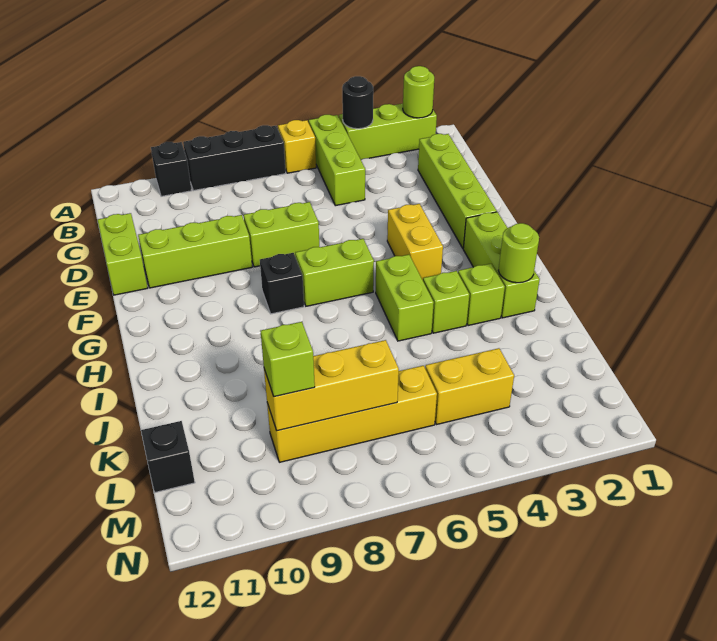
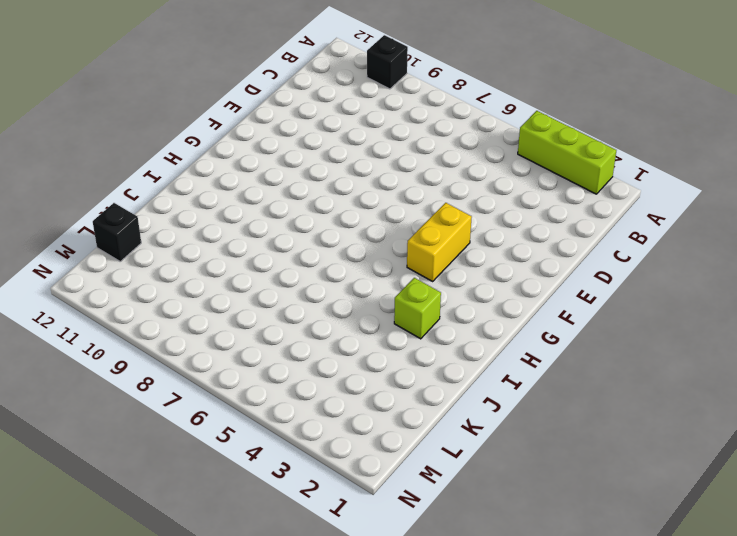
none -> lime brick A5:C5 level 1
none -> yellow brick A6 level 1
none -> black brick A7:A9 level 1

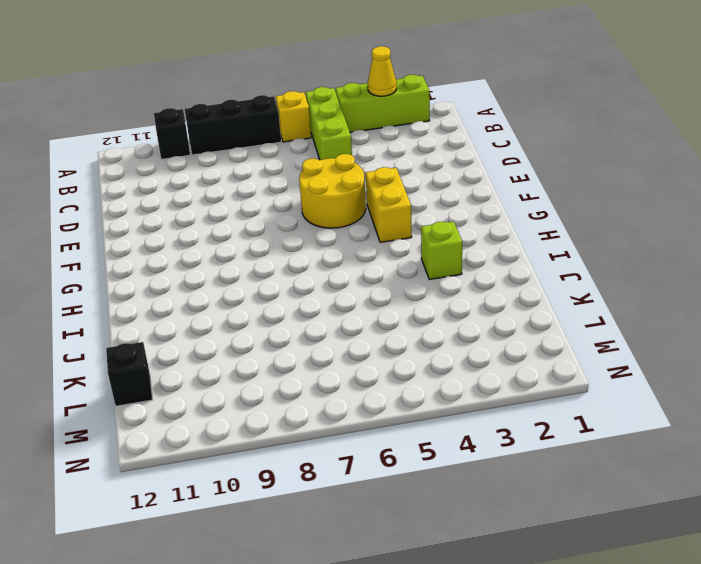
yellow cone A3 level 2 -> none
yellow round brick E5:F6 level 1 -> none
none -> lime brick C2:F2 level 1
none -> lime brick D12:E12 level 1
none -> lime brick E7:E8 level 1

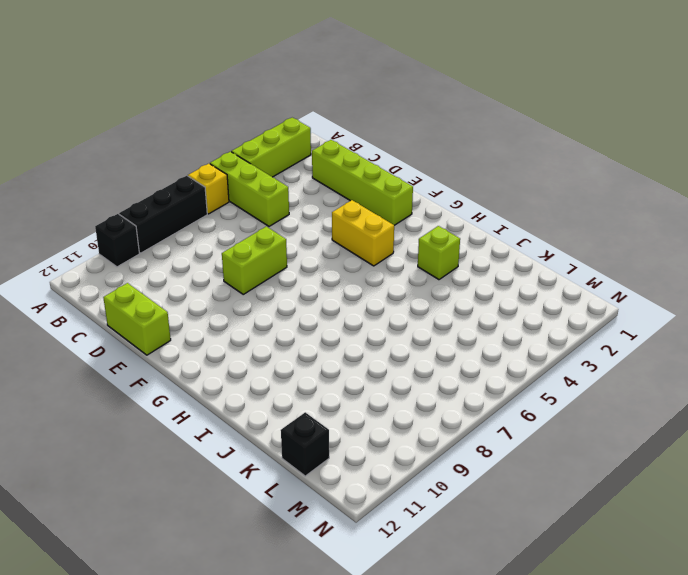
none -> lime brick E9:E11 level 1
none -> lime brick G2:I2 level 1
none -> lime brick G6:G7 level 1

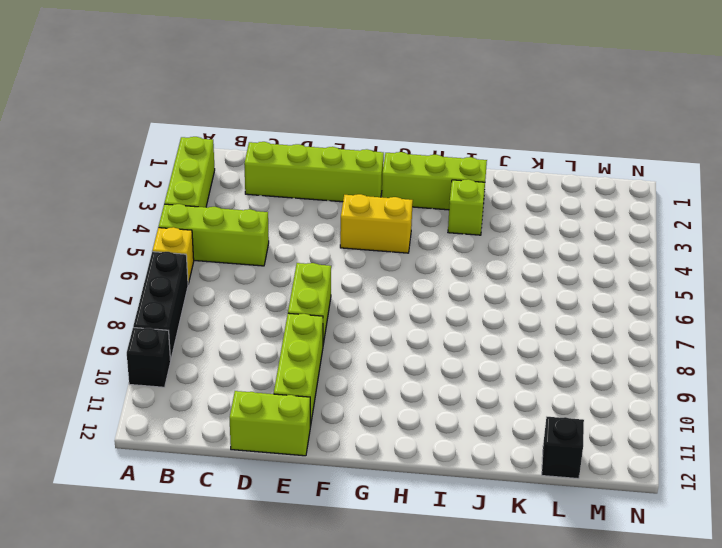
none -> lime brick G6:G7 level 1
none -> black brick G8 level 1
none -> lime brick H5:I5 level 1

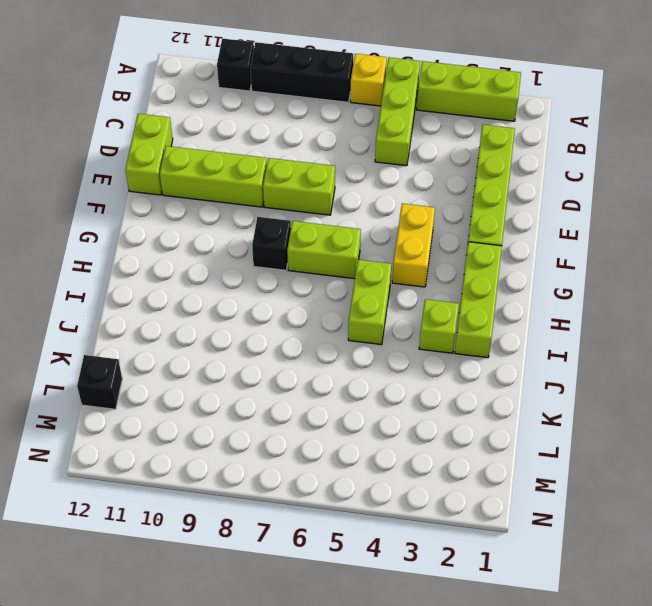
none -> lime brick I4 level 1
none -> yellow brick L4:L5 level 1
none -> yellow brick L6:L9 level 1

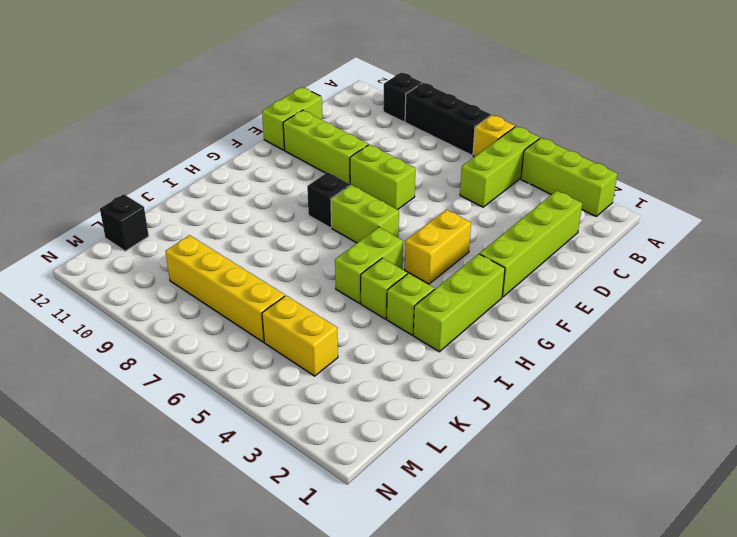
none -> lime round brick A2 level 2
none -> black round brick A4 level 2
none -> lime round brick I2 level 2

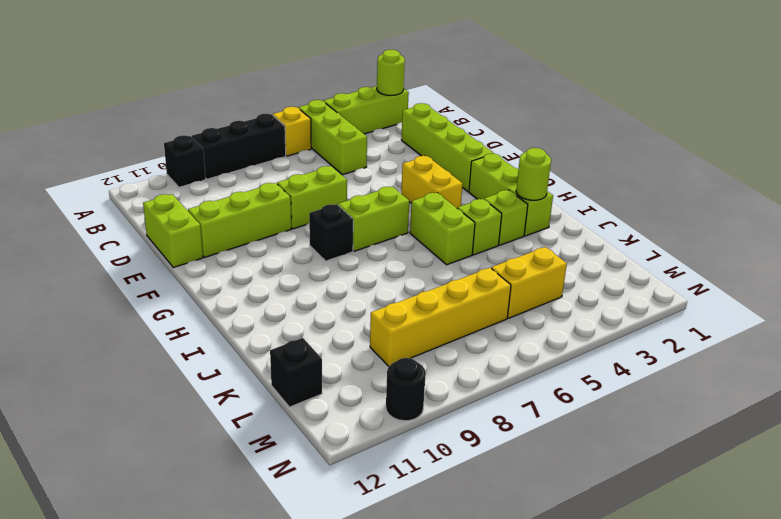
black round brick N10 level 1 -> black round brick A4 level 2
none -> yellow brick L7:L9 level 2
none -> lime brick L9 level 3

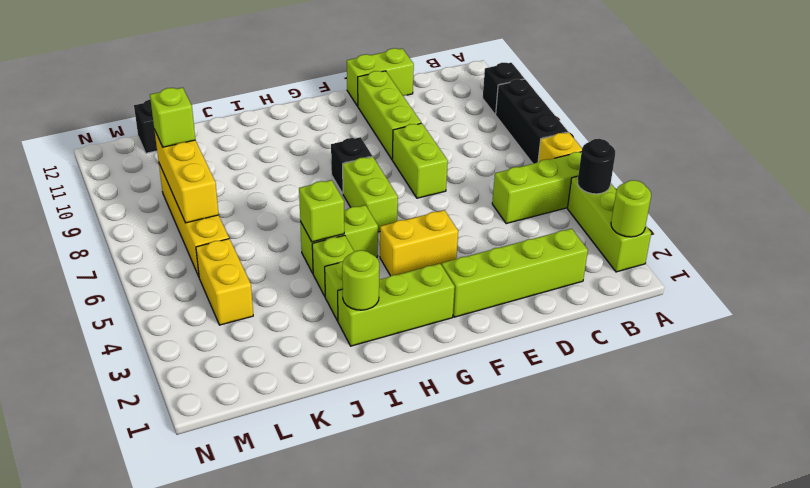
lime brick I5 level 2 -> none

